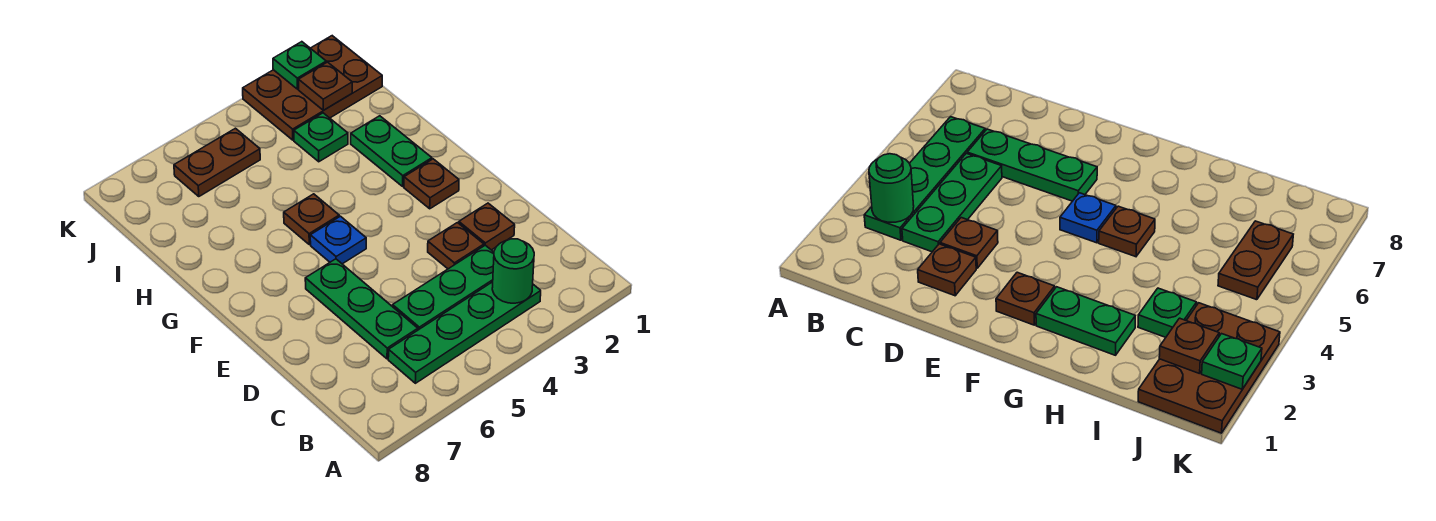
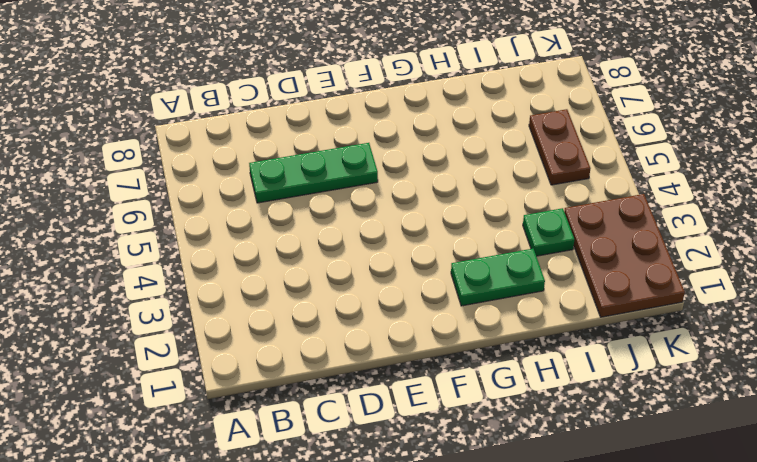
none -> green plate B3:B6 level 1
none -> green plate C3:C5 level 1
none -> brown plate D2 level 1

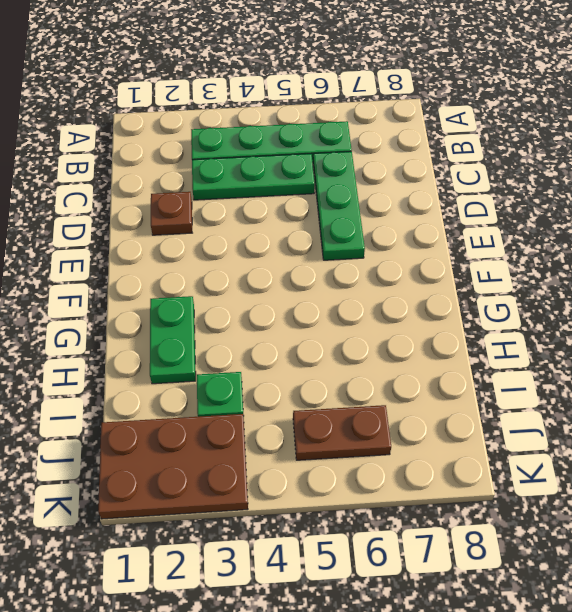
none -> brown plate D3 level 1
none -> brown plate F2 level 1
none -> blue plate F5 level 1

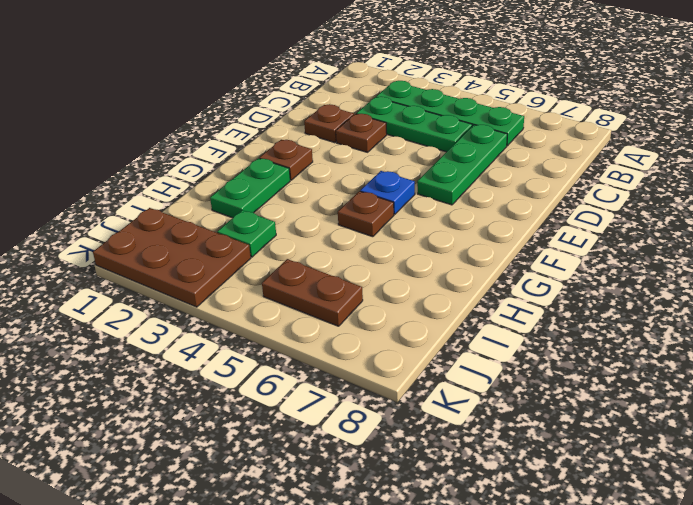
none -> green round brick B3 level 2
none -> brown plate J2 level 2
none -> green plate K2 level 2

